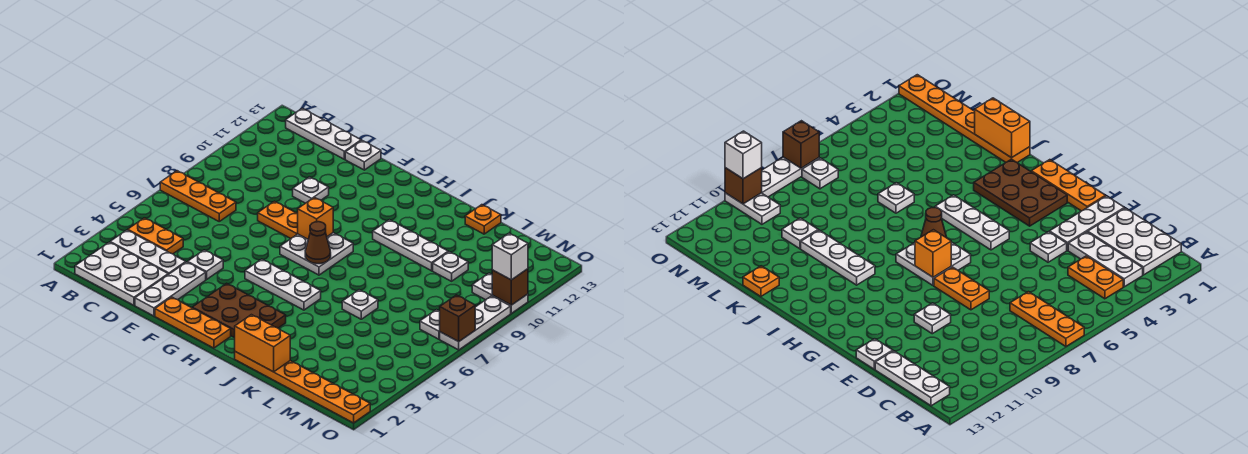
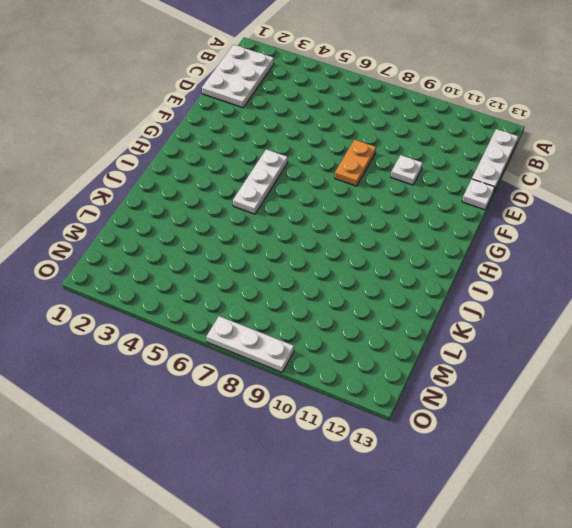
none -> orange plate A7:C7 level 1
none -> white plate B3:D3 level 1
none -> orange plate B4:C4 level 1

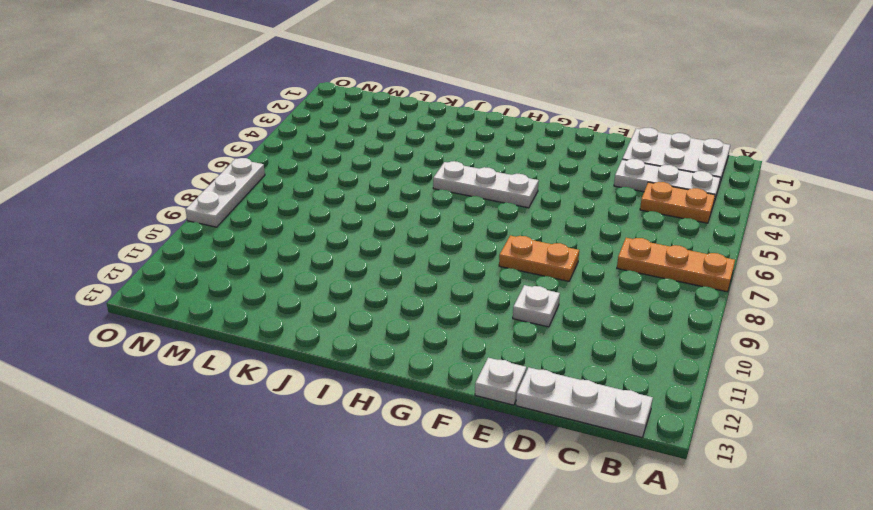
none -> white plate E1:E3 level 1
none -> white plate E4 level 1
none -> orange plate F1:H1 level 1

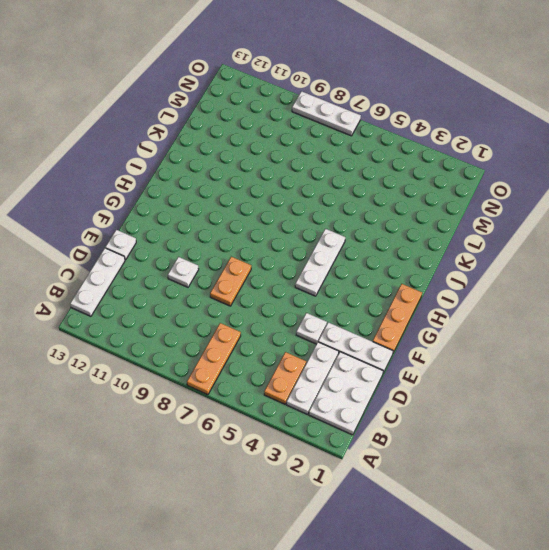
none -> brown plate G2:I3 level 1
none -> white plate G7:H8 level 1
none -> white plate I10:K10 level 1

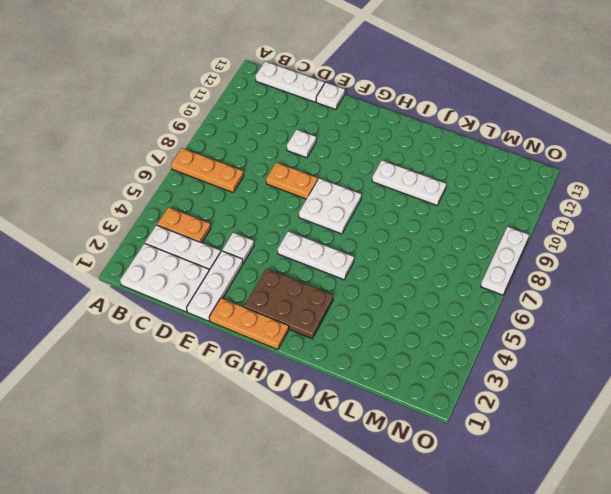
none -> orange plate J1:O1 level 1
none -> white plate K6 level 1
none -> orange plate K13 level 1

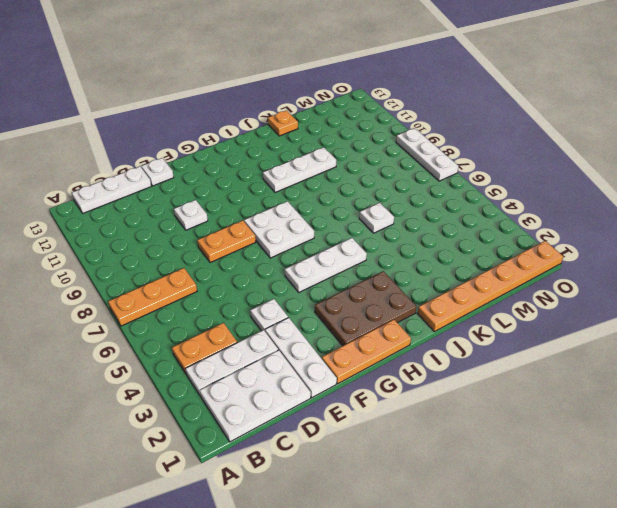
none -> white plate L10 level 1
none -> white plate N7 level 1
none -> white plate N10:O10 level 1

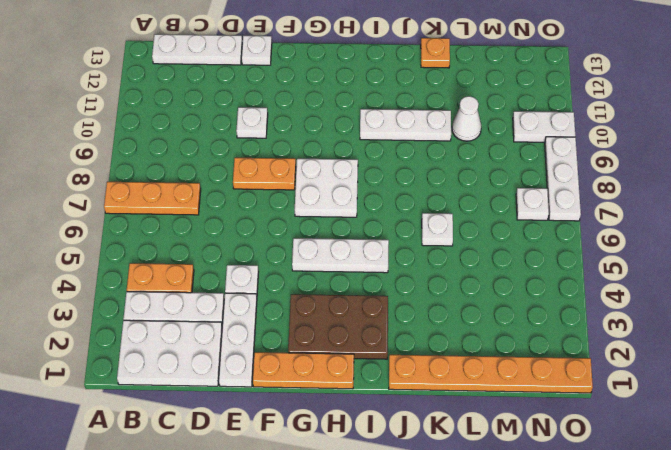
white cone L10 level 1 -> white plate L10 level 1
none -> orange brick G8 level 2
none -> brown cone H7 level 2
none -> orange brick J1:K1 level 2

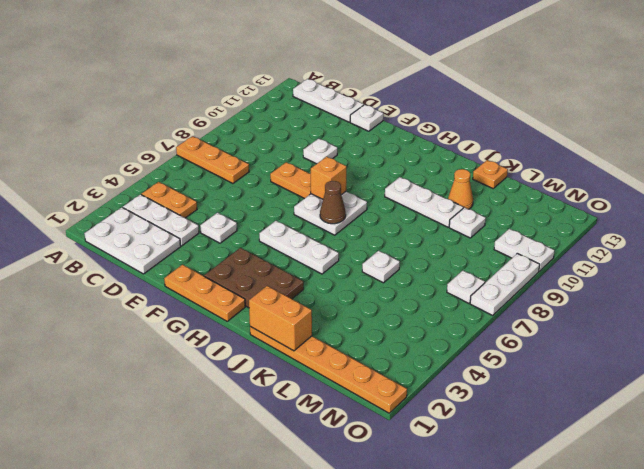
orange cone K11 level 1 -> none
none -> white plate E1:E3 level 1
none -> brown brick O7 level 2
none -> brown brick O10 level 2

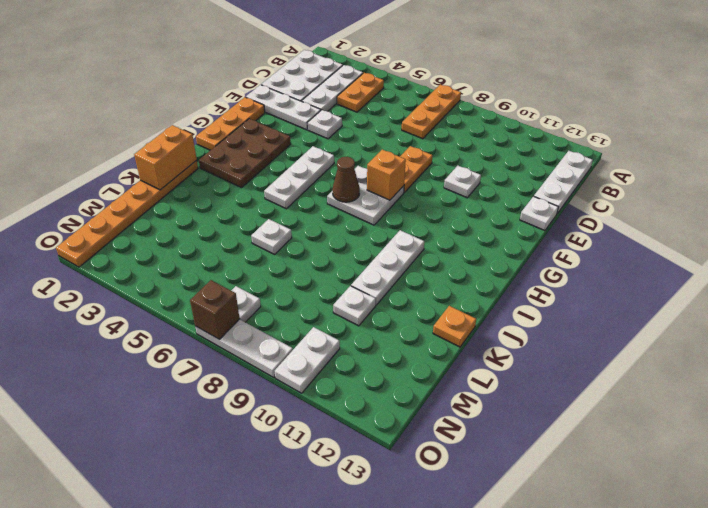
none -> brown brick O10 level 2
none -> white brick O10 level 3

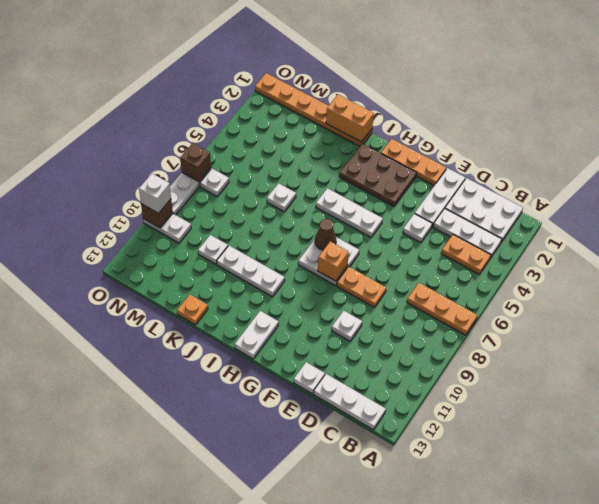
white plate H12:H13 level 1 -> none

